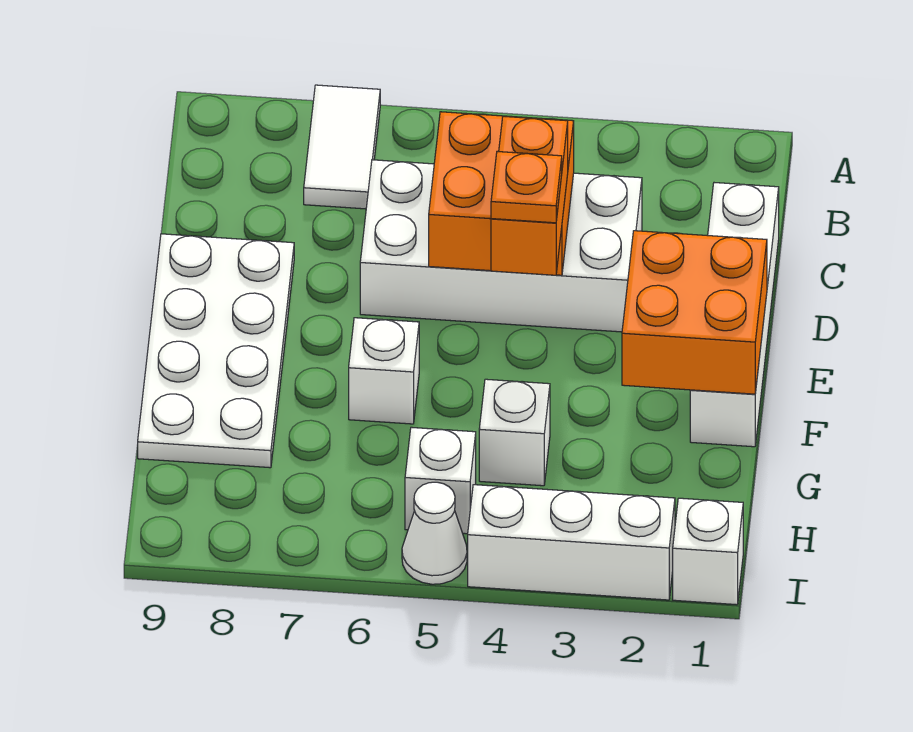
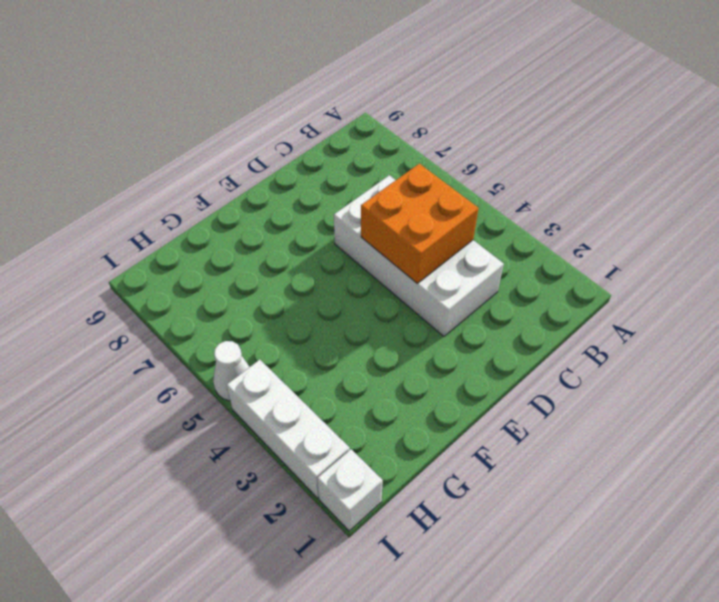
none -> white tile A7:B7 level 1
none -> white brick C1:F1 level 1
none -> white plate D8:G9 level 1

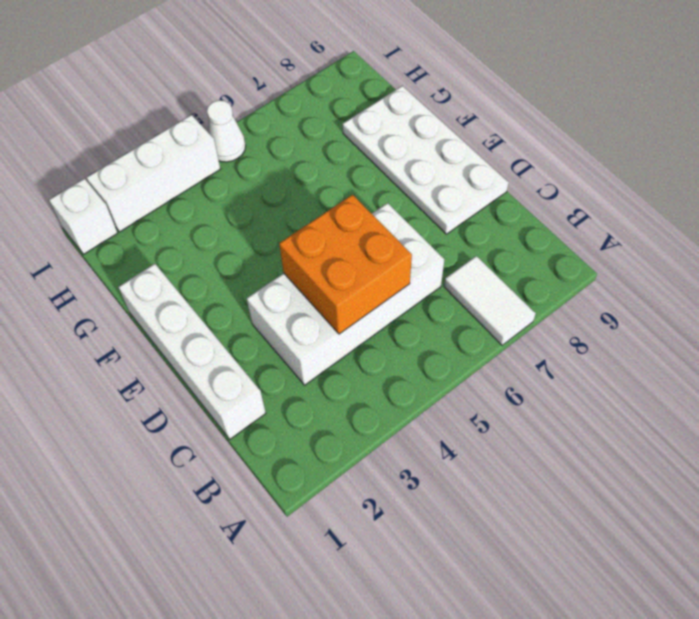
none -> white brick F6 level 1
none -> white brick G4 level 1
none -> white brick H5 level 1

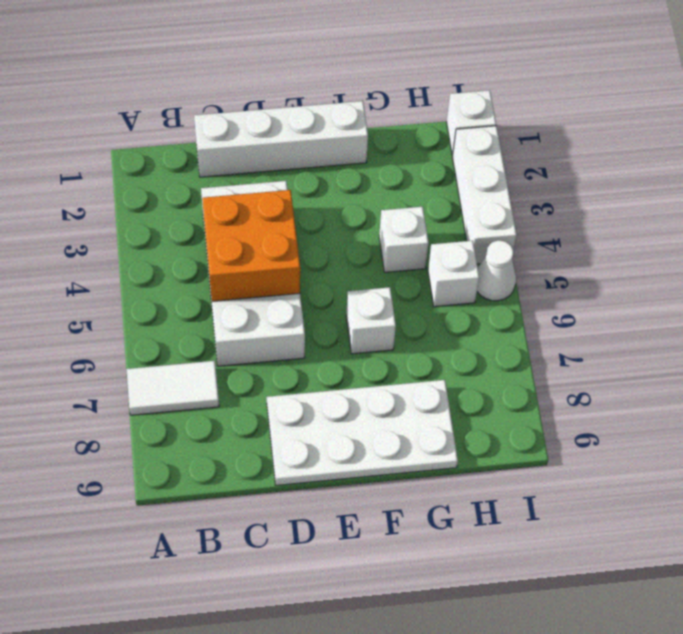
none -> orange brick E1:F2 level 2
none -> orange brick D4:E4 level 3
none -> orange plate E4 level 4

